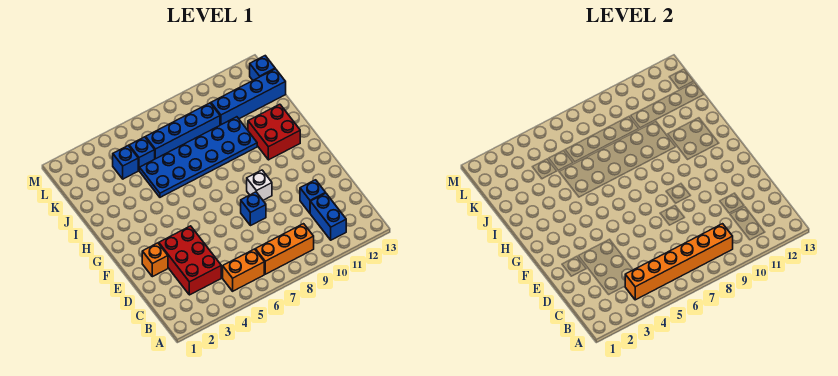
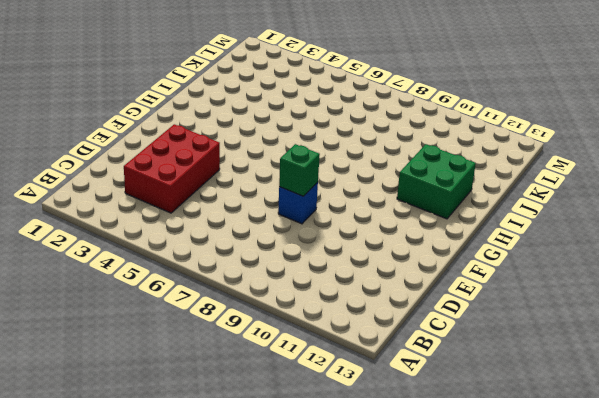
green brick E8 level 2 -> none
green brick H11:I12 level 1 -> red brick H11:I12 level 1
none -> orange brick B5:B6 level 1
none -> orange brick B7:B9 level 1
none -> blue brick B11:C11 level 1

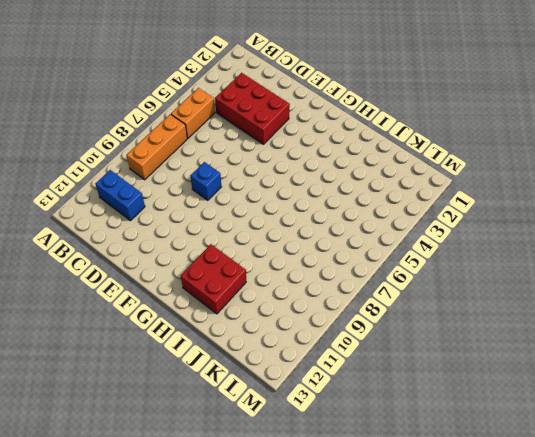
none -> blue brick D11 level 1
none -> orange brick E2 level 1
none -> white brick F9 level 1

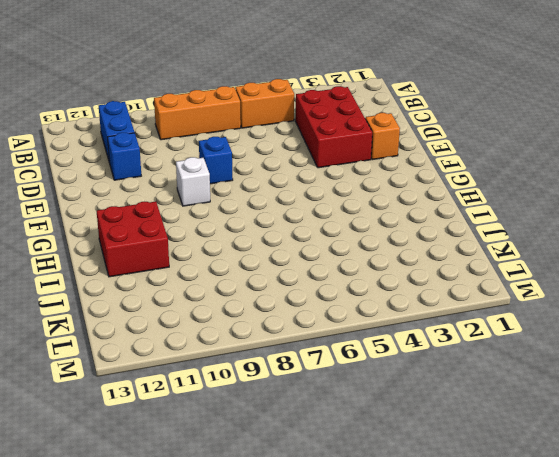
none -> blue plate I5:J10 level 1
none -> blue brick K4 level 1
none -> blue brick K5 level 1

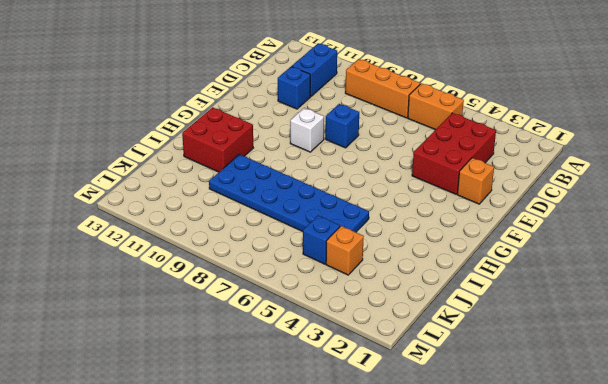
orange brick K4 level 1 -> blue brick K4 level 1
none -> blue brick K6:K9 level 1
none -> blue brick K10:K13 level 1
none -> blue brick L13 level 1

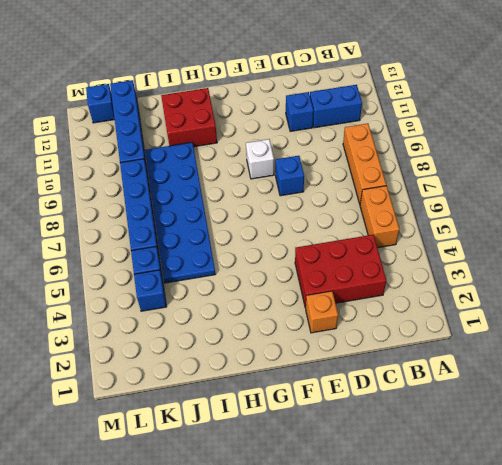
none -> orange brick B4:B9 level 2

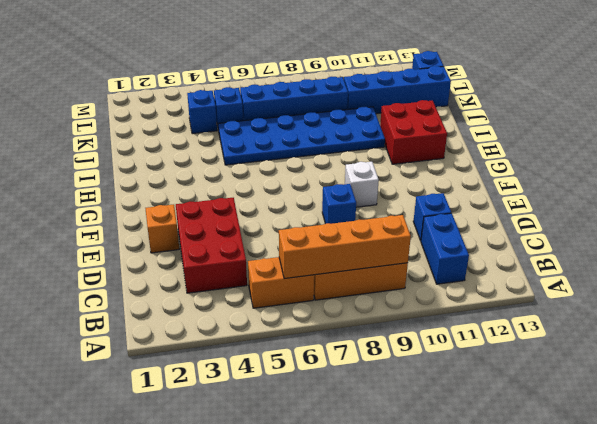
orange brick B6:B9 level 2 -> orange brick B4:B9 level 2

